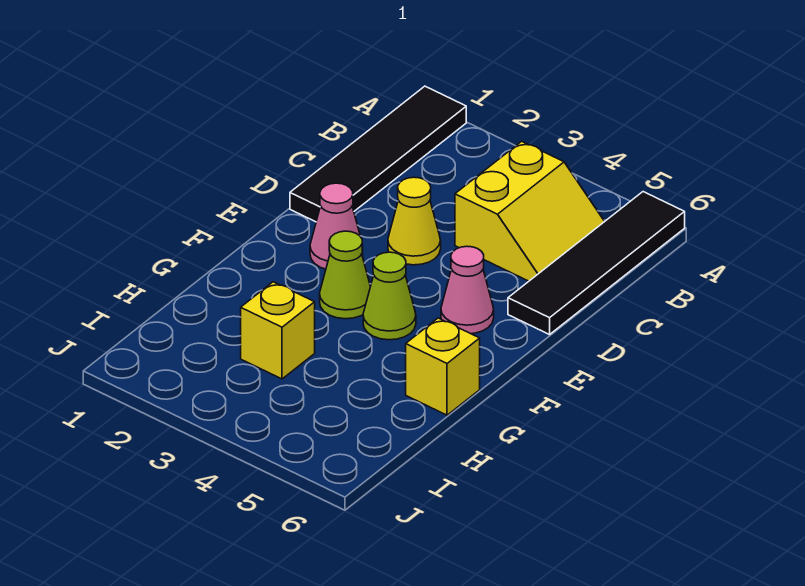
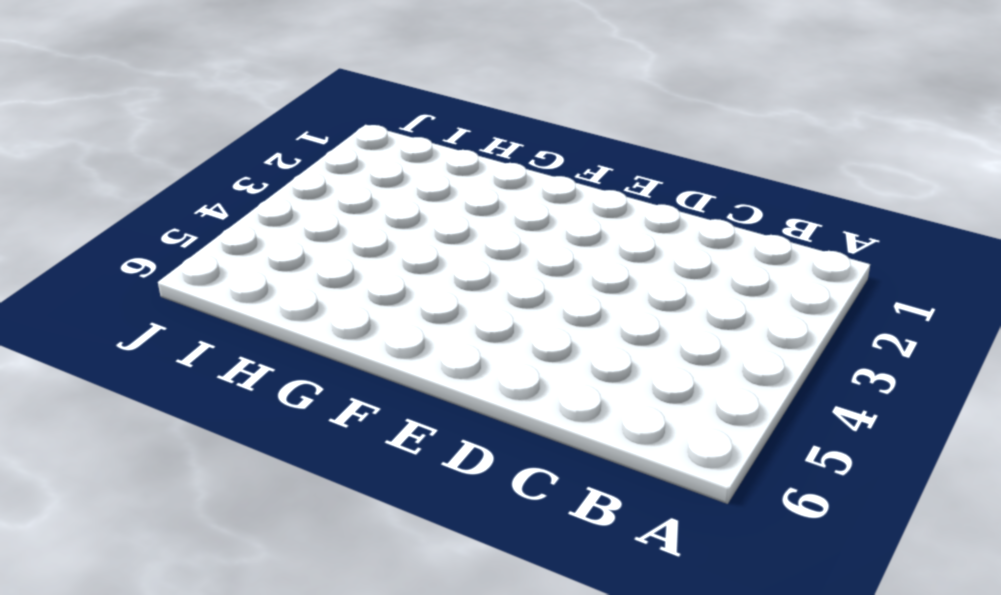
none -> black tile A1:D1 level 1
none -> black tile A6:D6 level 1

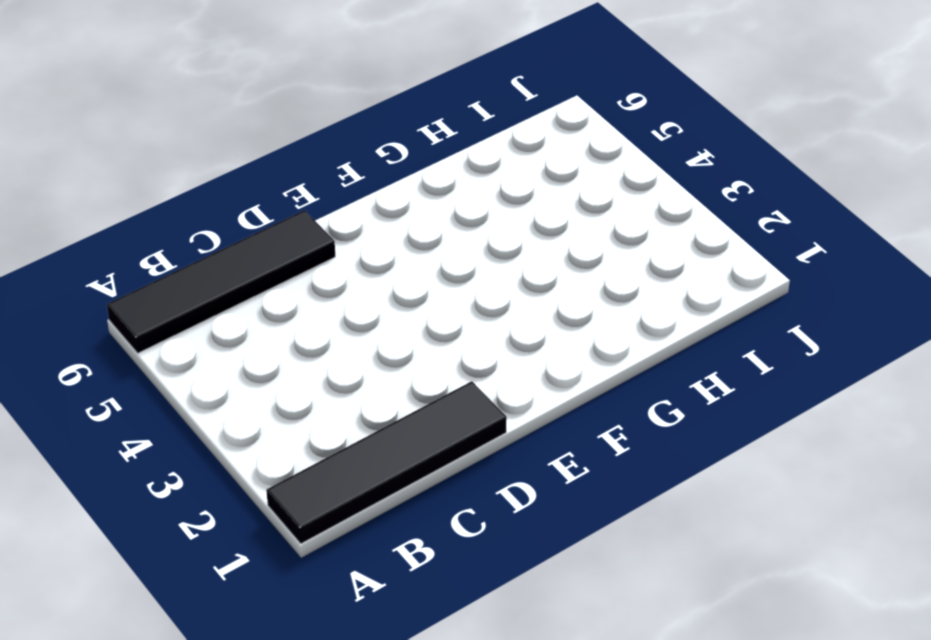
none -> yellow slope B4:C5 level 1 top 4
none -> yellow cone D3 level 1

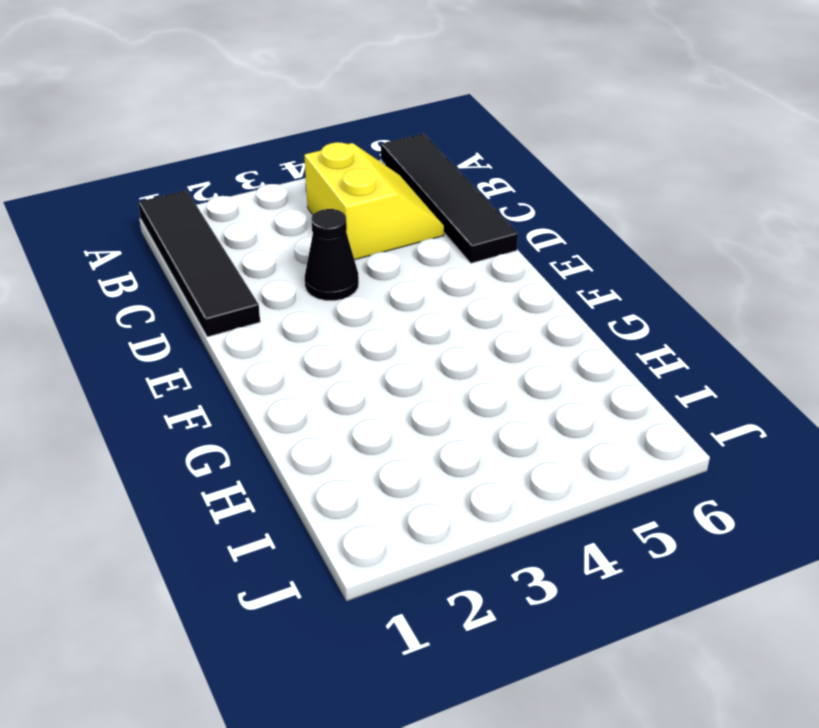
black cone D3 level 1 -> yellow cone D3 level 1
none -> pink cone E2 level 1
none -> pink cone E5 level 1

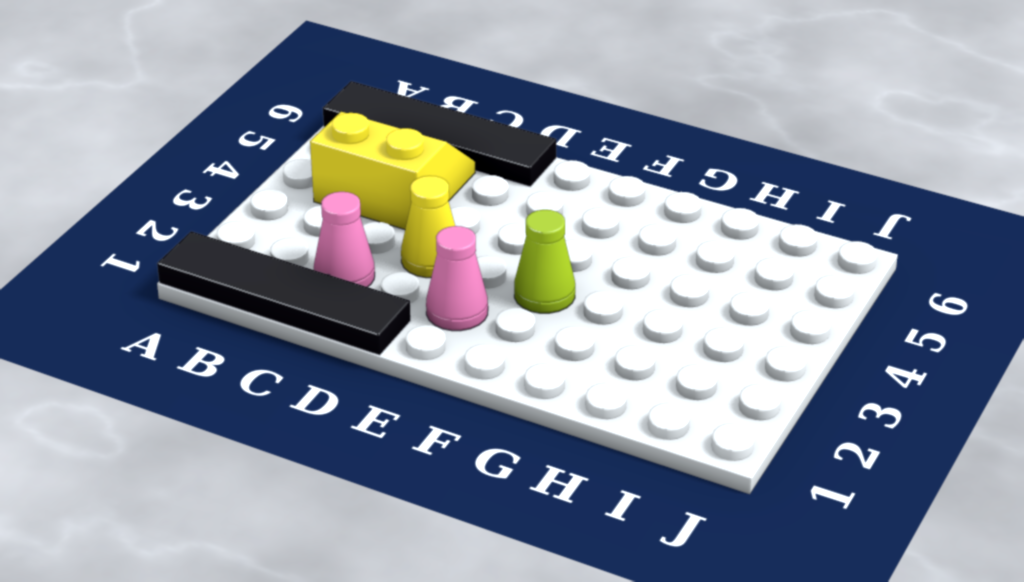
pink cone C2 level 1 -> pink cone E5 level 1
none -> lime cone F4 level 1
none -> yellow brick G6 level 1

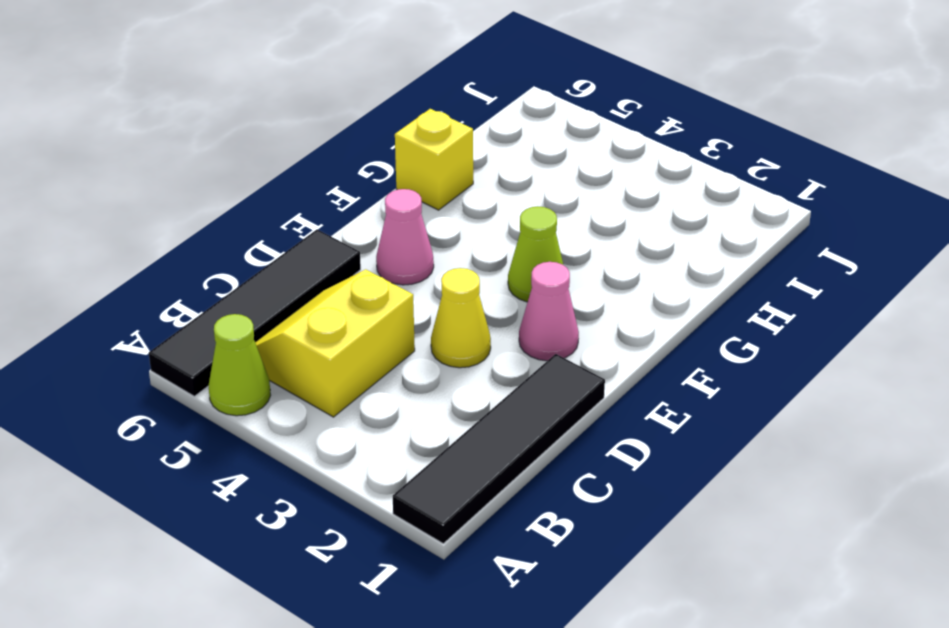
lime cone A5 level 1 -> lime cone F4 level 1
none -> yellow brick H3 level 1

